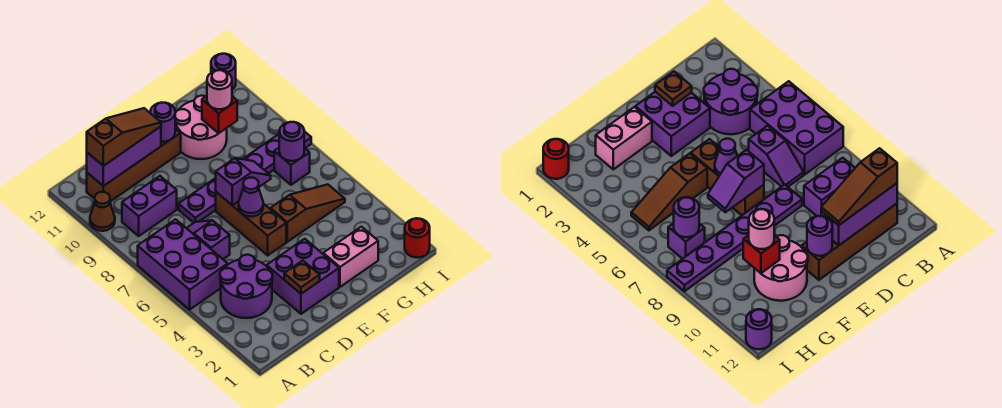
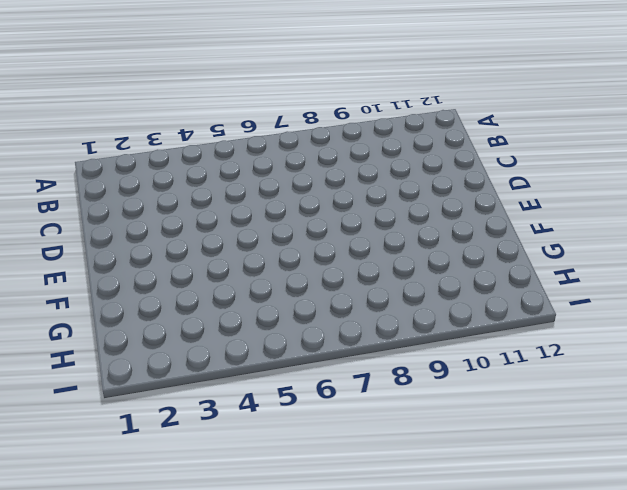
none -> purple brick A5:B7 level 1
none -> brown cone A10 level 1
none -> purple round brick B3:C4 level 1

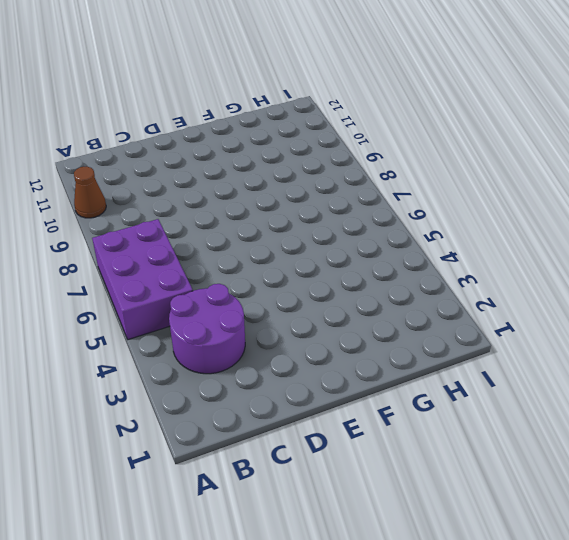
none -> purple brick B9:C9 level 1
none -> brown brick B11:E11 level 1
none -> purple slope C6:C7 level 1 top 6

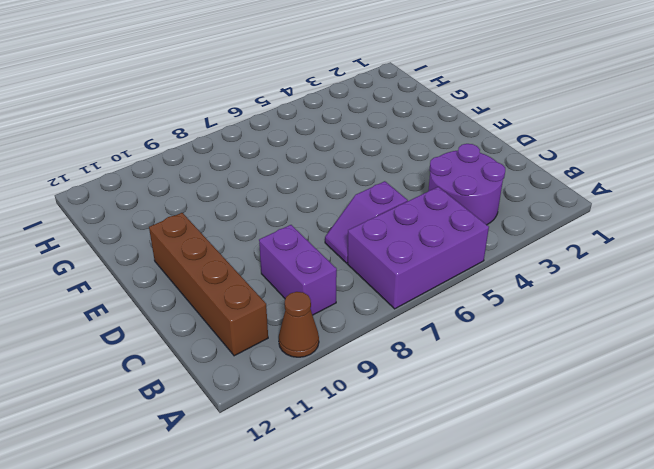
none -> purple brick D2:E3 level 1
none -> purple plate D8:I8 level 1
none -> brown brick E5:E7 level 1

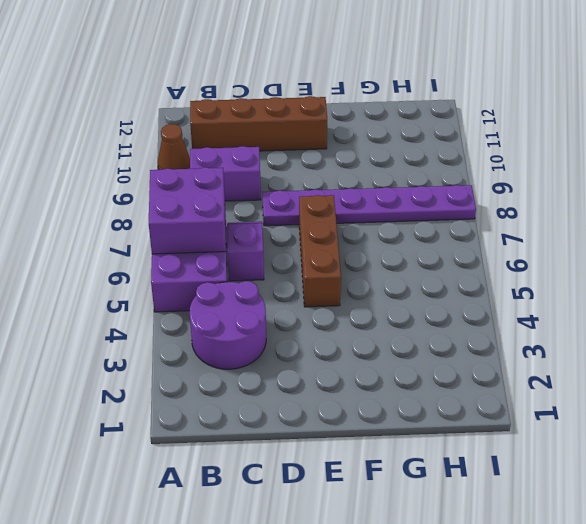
purple brick A6:B7 level 2 -> purple brick D2:E3 level 1
none -> pink brick F2:G2 level 1
none -> brown slope F5:H5 level 1 top F
none -> pink round brick F10:G11 level 1

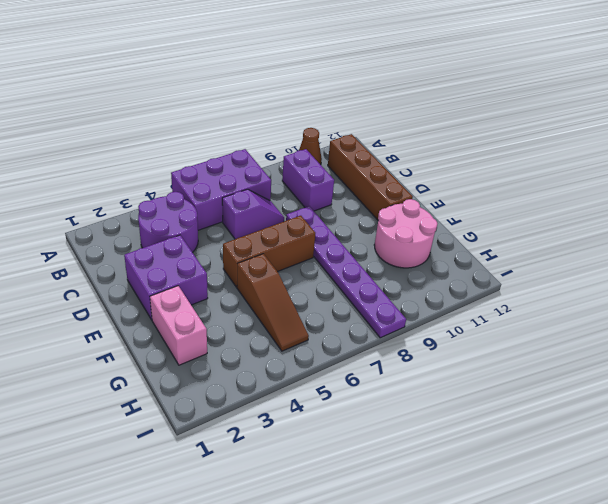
none -> purple brick H7 level 1
none -> red round brick I1 level 1
none -> purple round brick I12 level 1

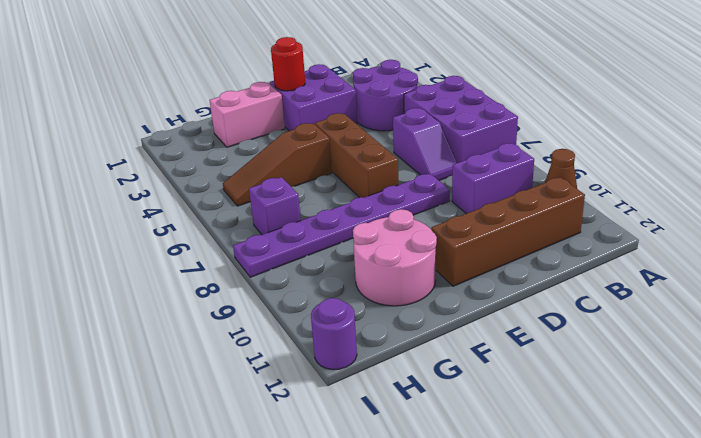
red round brick E2 level 2 -> red round brick I1 level 1
none -> purple brick B11:D11 level 2
none -> brown plate D2 level 2
none -> purple cone E6 level 2

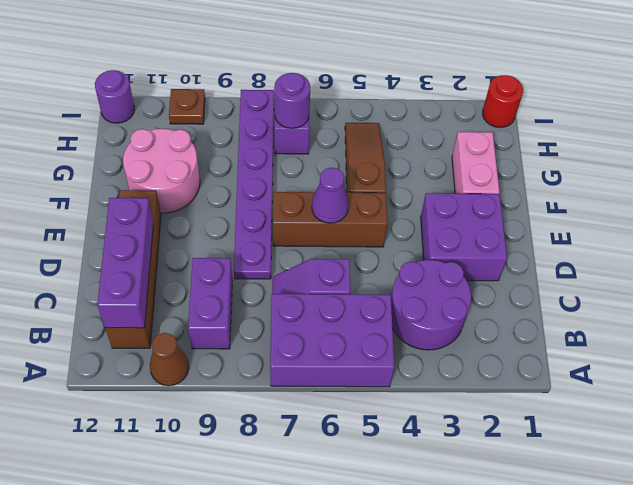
brown plate I10 level 1 -> brown plate D2 level 2
none -> purple slope E7:F7 level 2 top E
none -> purple round brick E11 level 2
none -> red brick G10 level 2

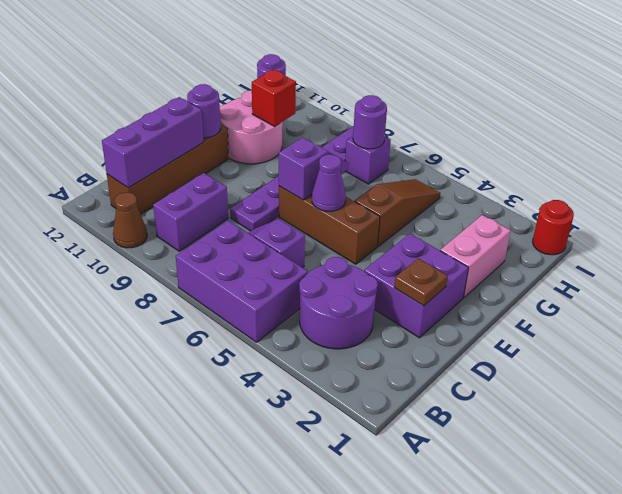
none -> brown slope B11:D11 level 3 top B
none -> pink round brick G10 level 3

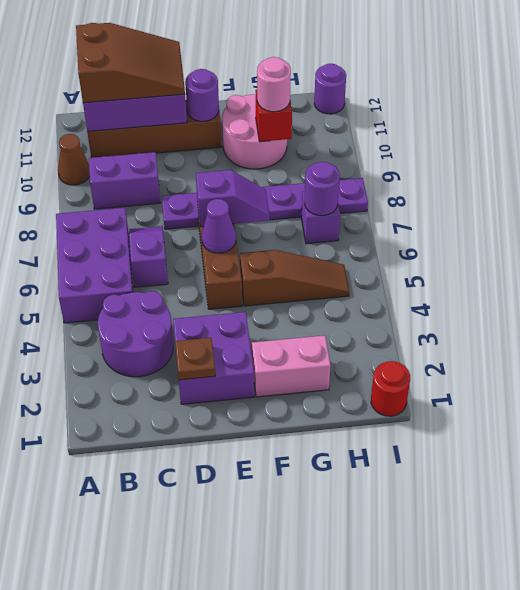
brown slope B11:D12 level 3 top B -> brown slope B11:D11 level 3 top B

